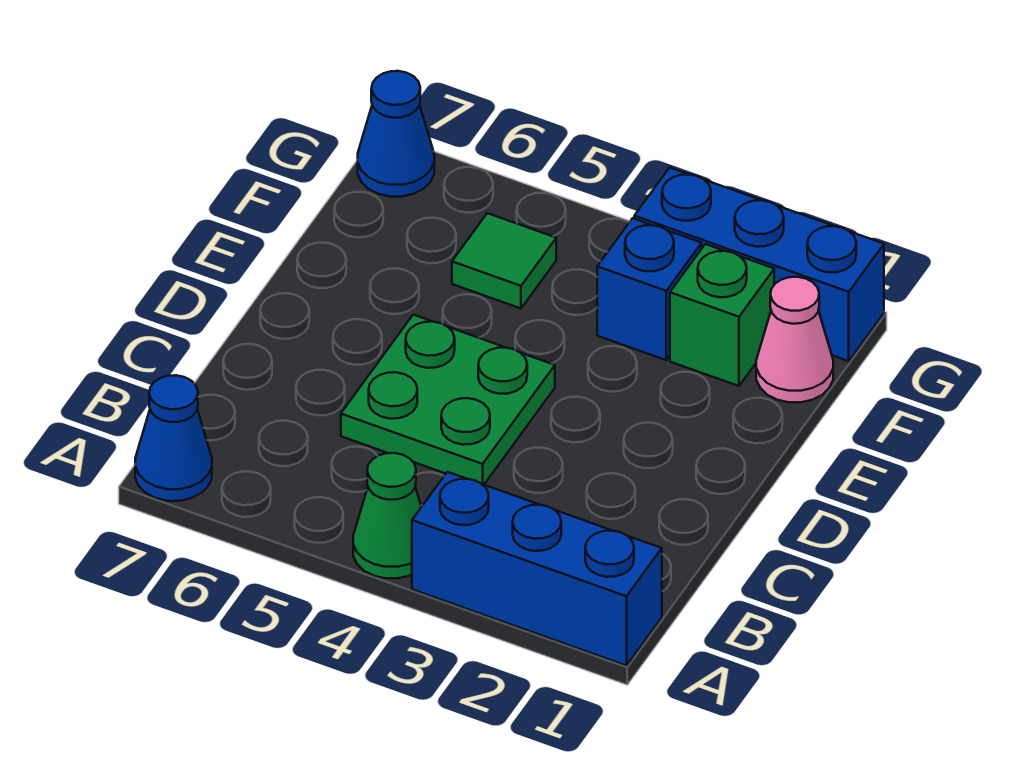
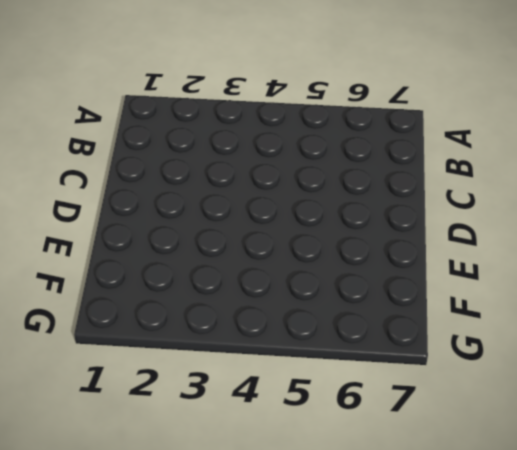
none -> blue brick A1:A3 level 1
none -> green cone A4 level 1

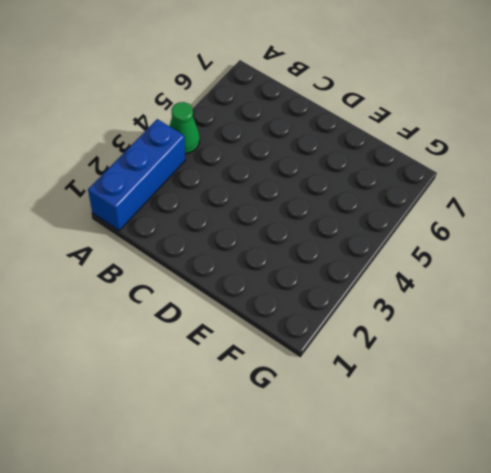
none -> blue cone A7 level 1
none -> green plate C4:D5 level 1

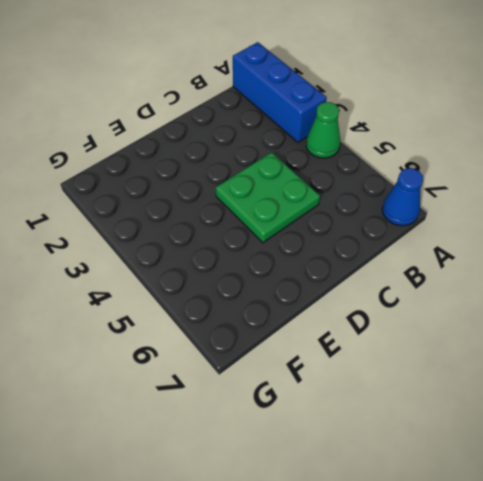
none -> pink cone F1 level 1
none -> green brick F2 level 1

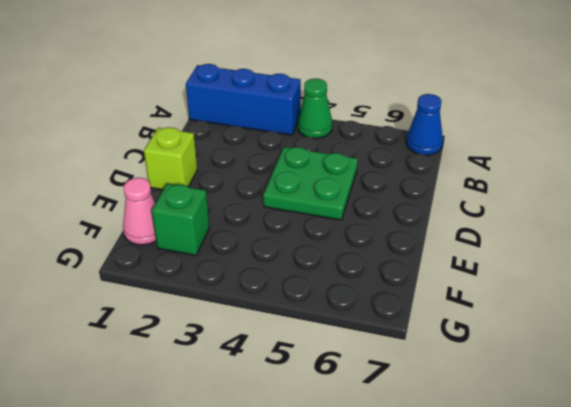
lime brick D1 level 1 -> none
none -> blue brick F3 level 1
none -> green tile F5 level 1

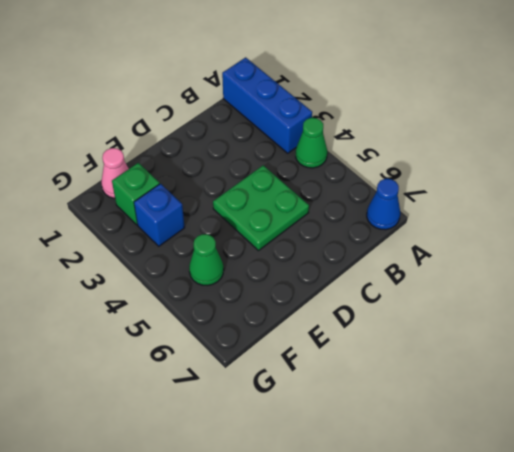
green cone F5 level 1 -> green tile F5 level 1
none -> blue brick G1:G3 level 1
none -> blue cone G7 level 1

